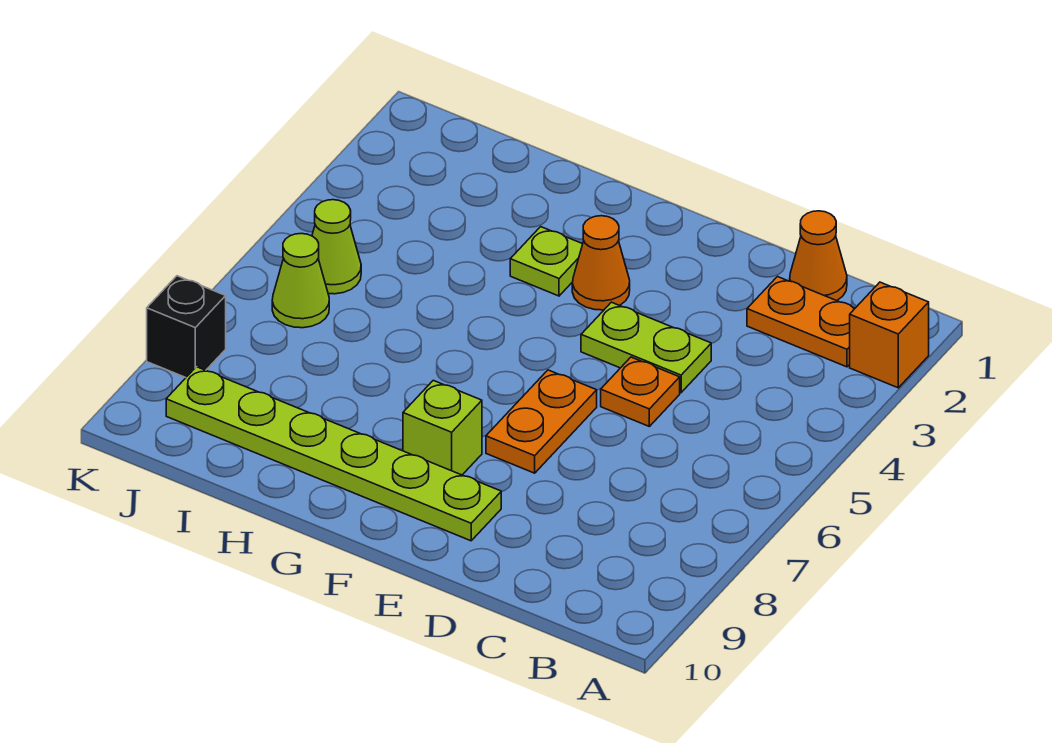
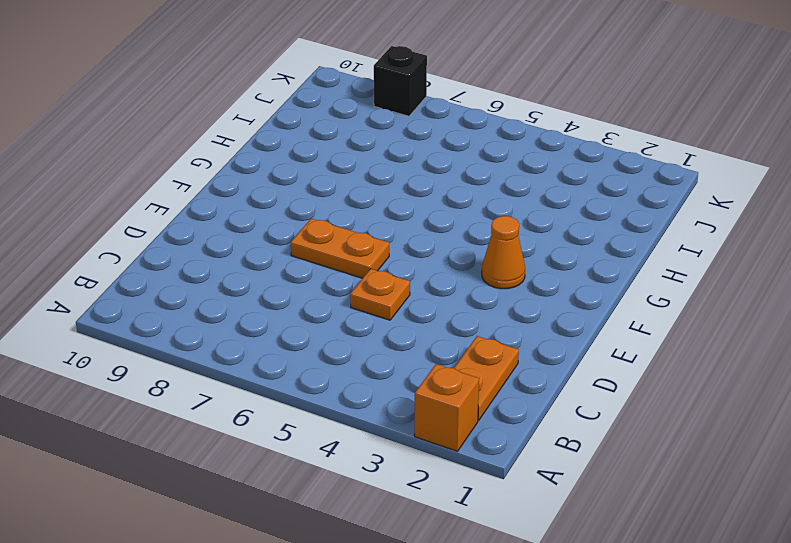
none -> orange cone C1 level 1
none -> lime plate D4:E4 level 1
none -> lime plate E9:J9 level 1

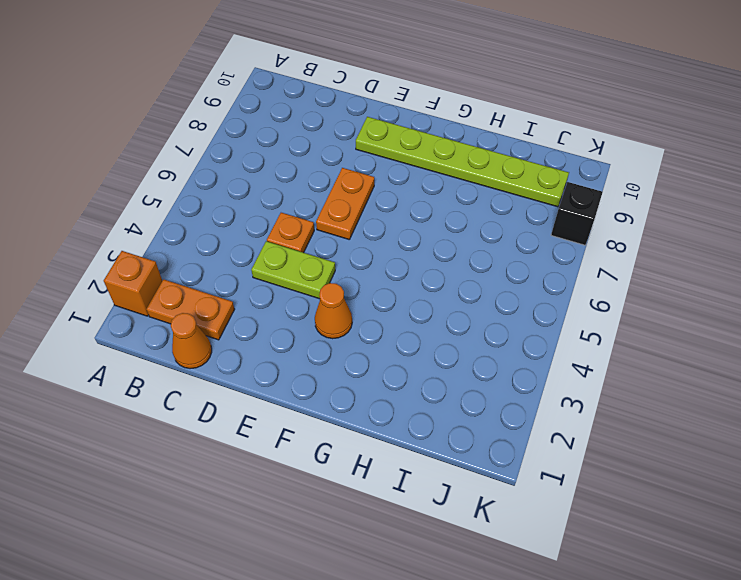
none -> lime brick F8 level 1
none -> lime plate G3 level 1
none -> lime cone J5 level 1

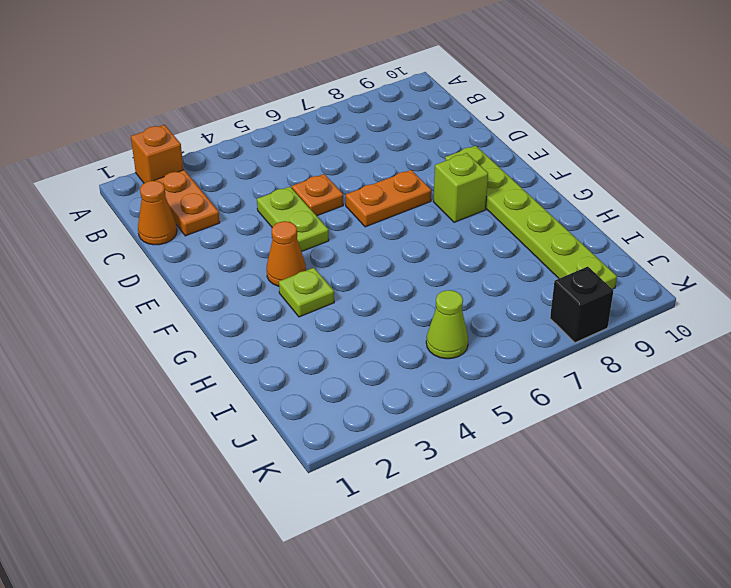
none -> lime cone J6 level 1

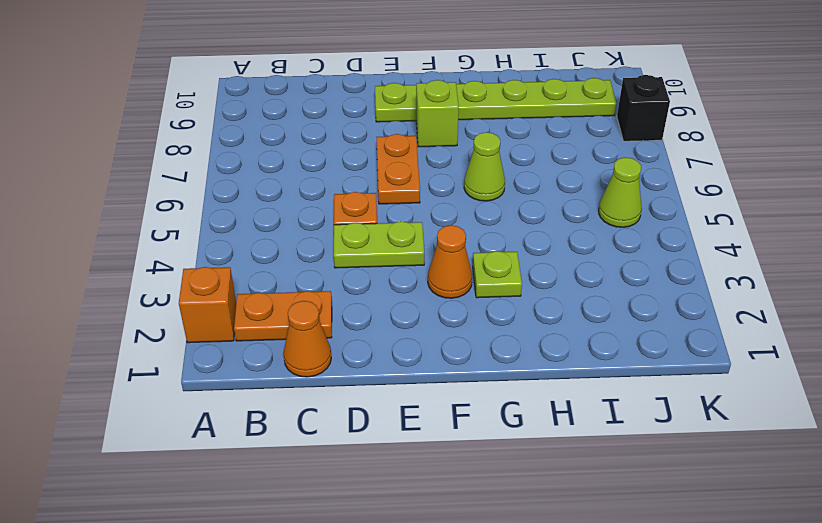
lime cone G6 level 1 -> lime cone J6 level 1

